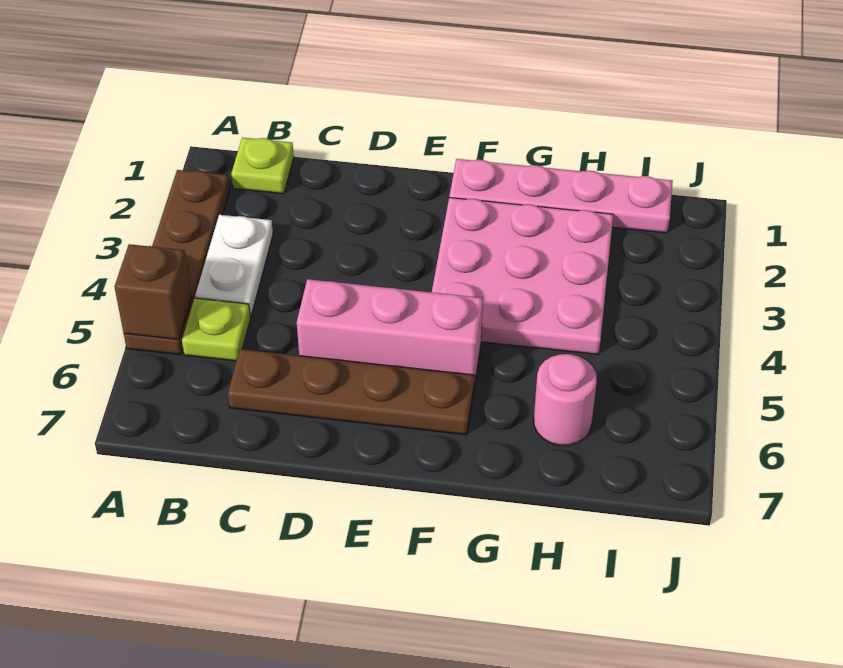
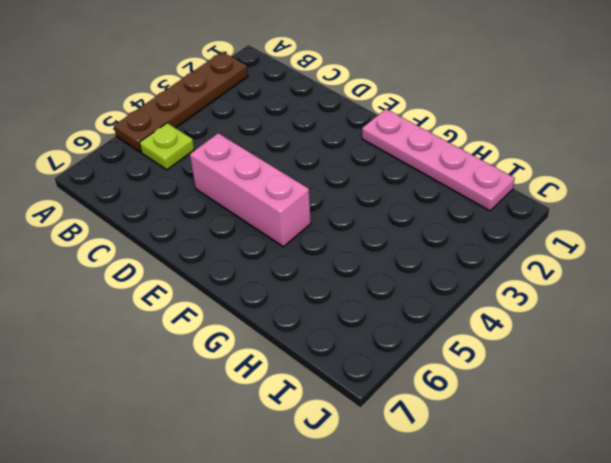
none -> lime plate B1 level 1
none -> white plate B3:B4 level 1

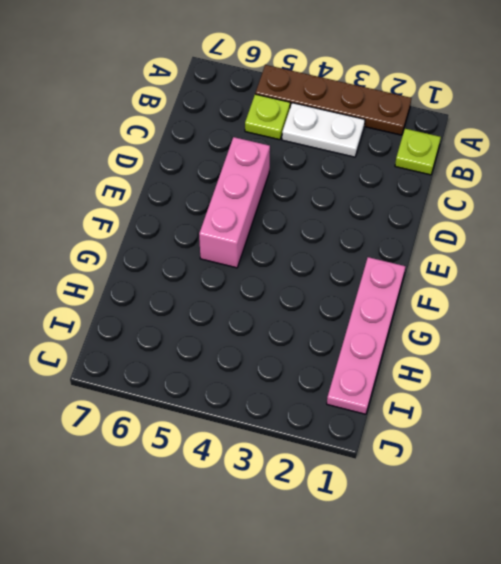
none -> brown plate C6:F6 level 1
none -> pink plate F2:H4 level 1

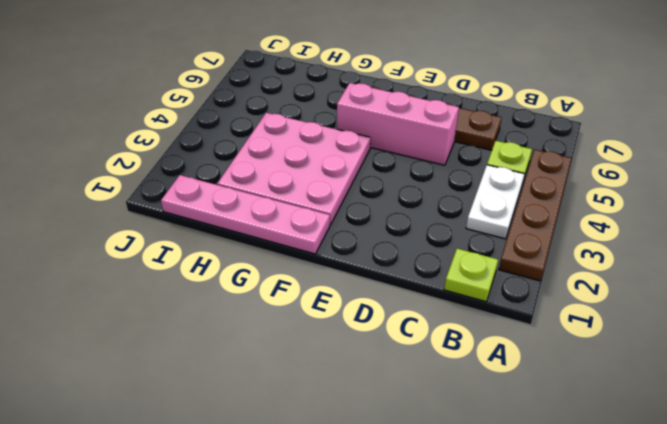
none -> pink round brick H6 level 1
none -> brown brick A5 level 2

